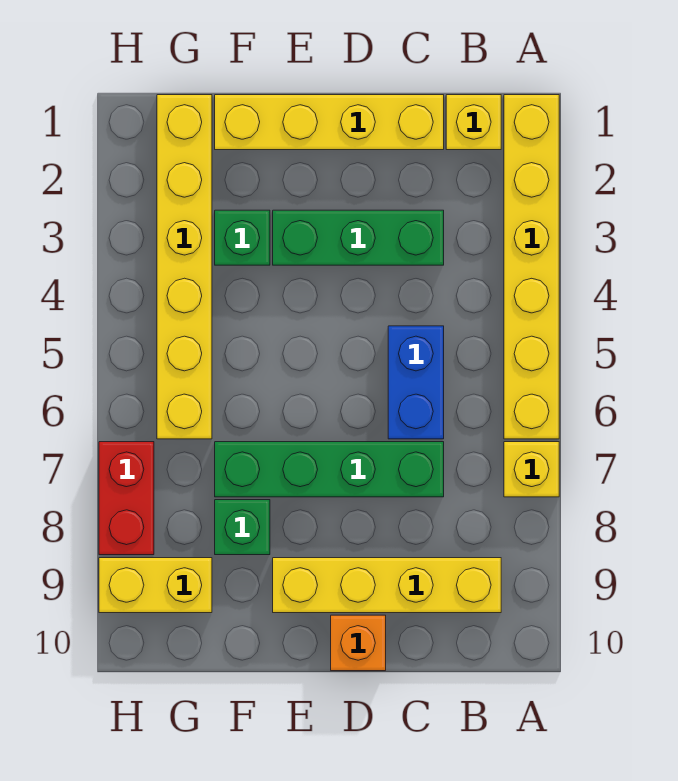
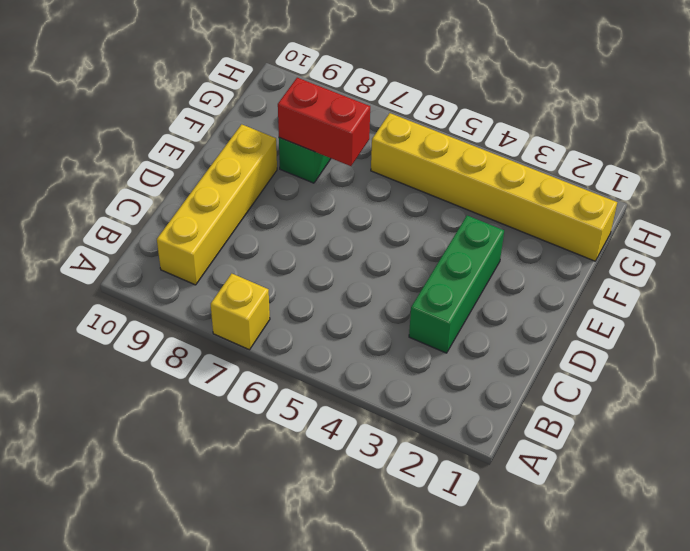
red brick F7:F8 level 2 -> red brick H7:H8 level 1
none -> yellow brick A1:A6 level 1
none -> yellow brick B1 level 1
none -> yellow brick C1:F1 level 1

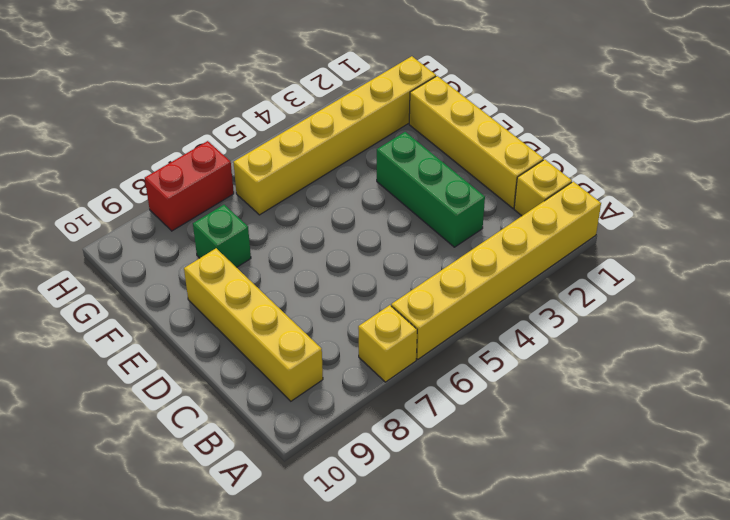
none -> blue brick C5:C6 level 1
none -> green brick C7:F7 level 1
none -> orange brick D10 level 1

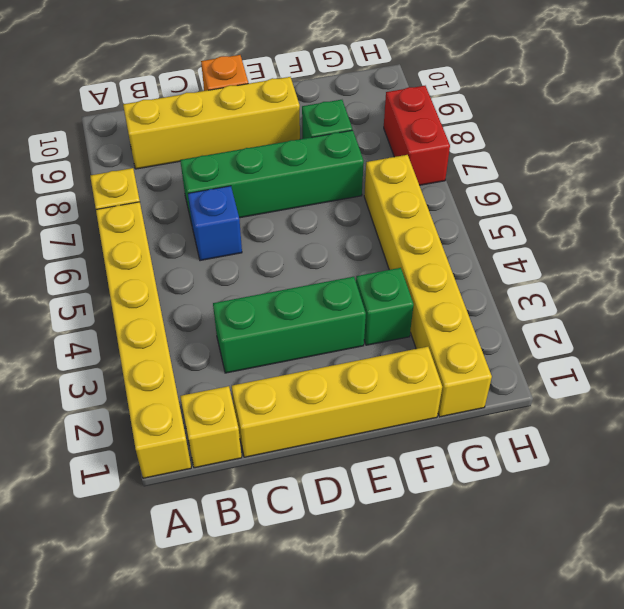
blue brick C6 level 1 -> blue brick C5:C6 level 1
none -> yellow brick G9:H9 level 1

